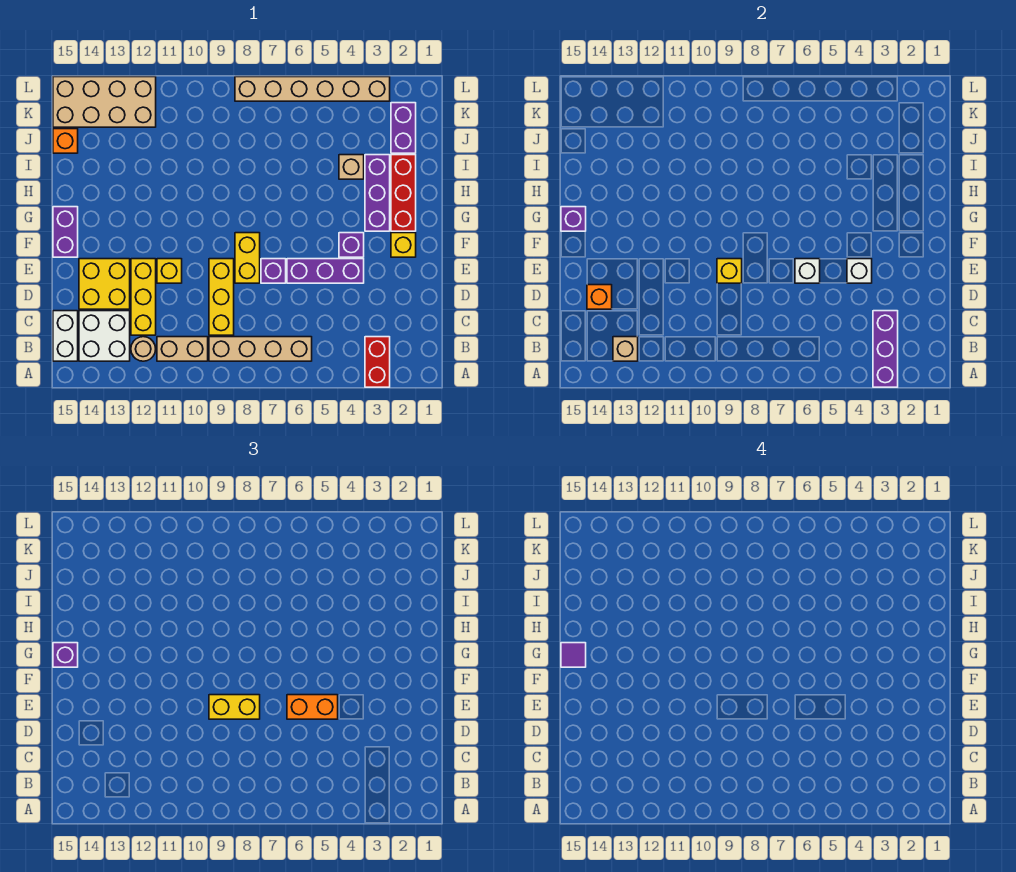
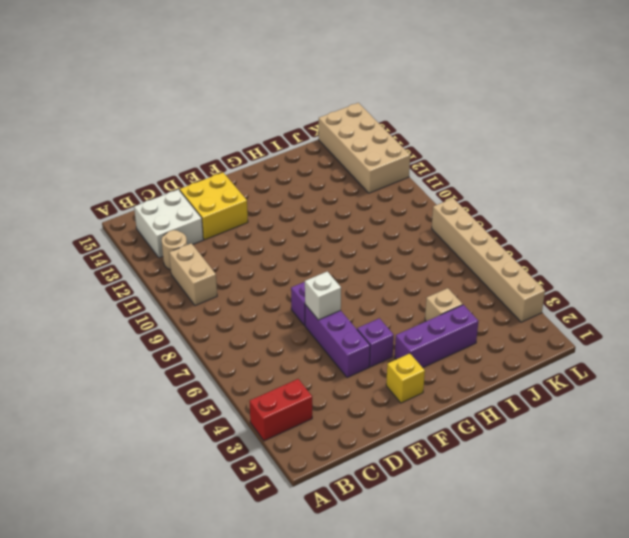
none -> tan brick B6:B9 level 1
none -> white brick B15:C15 level 1
none -> yellow brick C9:E9 level 1
none -> yellow brick C12:E12 level 1

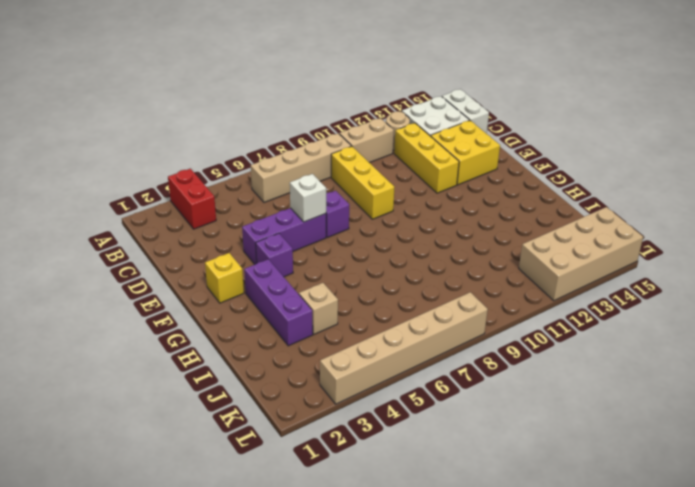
none -> yellow brick E8:F8 level 1
none -> yellow brick E11 level 1
none -> purple brick F15:G15 level 1
none -> red brick G2:I2 level 1

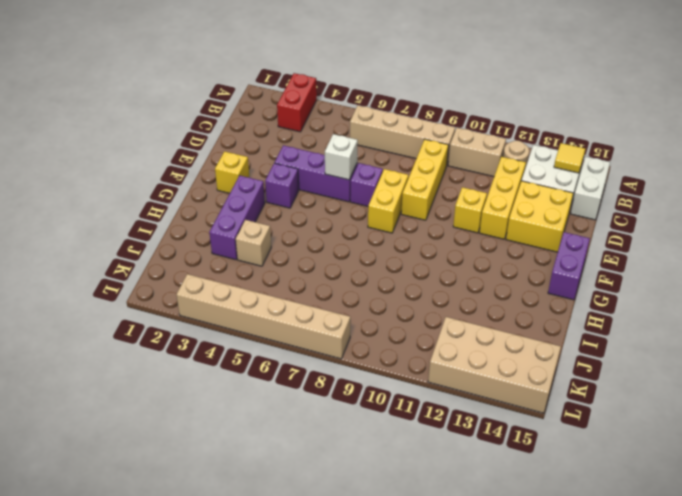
yellow tile B14 level 2 -> none
none -> red brick G2:I2 level 1
none -> purple brick J2:K2 level 1
none -> orange brick J15 level 1
none -> purple brick A3:C3 level 2

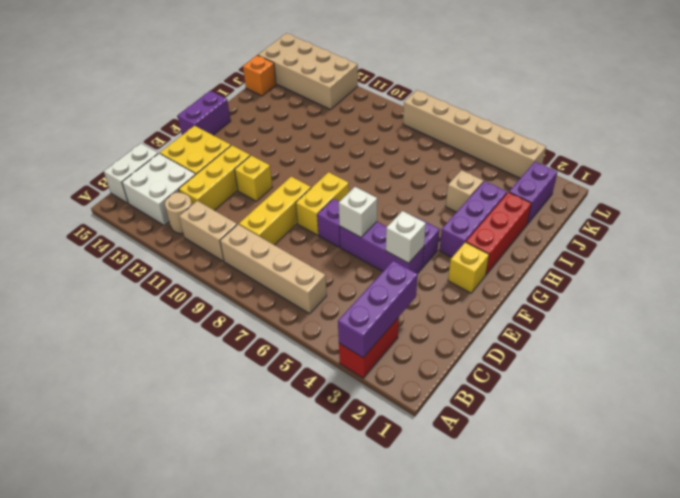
none -> tan brick B13 level 2
none -> orange brick D14 level 2
none -> yellow brick E9 level 2
none -> purple brick G15 level 2

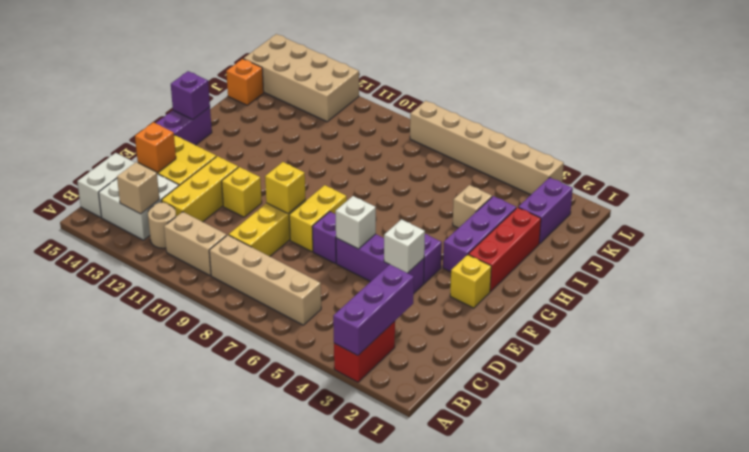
none -> orange brick E5:E6 level 3
none -> yellow brick E8:E9 level 3
none -> purple brick G15 level 3
none -> purple tile G15 level 4

